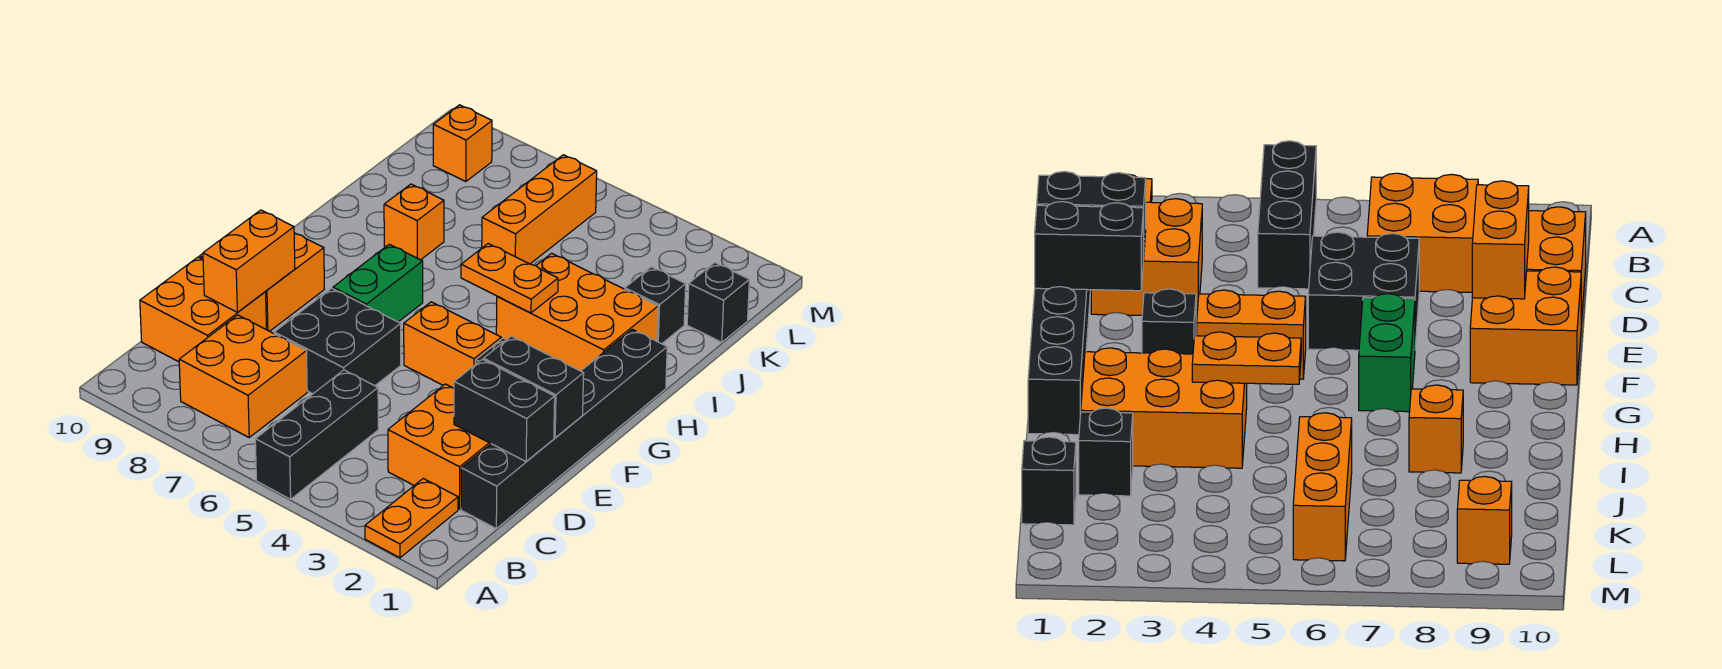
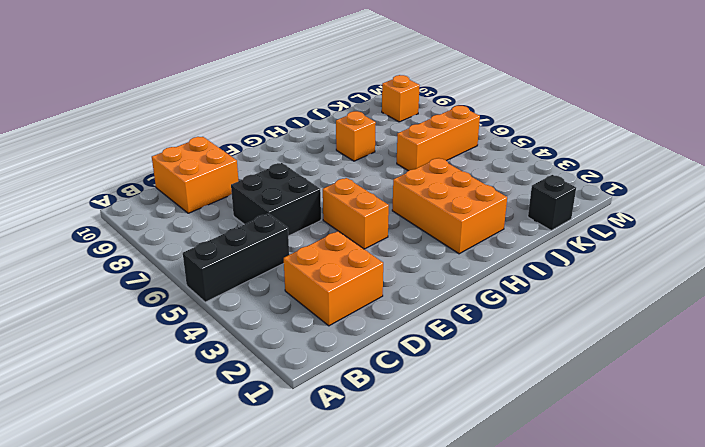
none -> orange plate A2:B2 level 1
none -> orange brick B7:C8 level 1
none -> black brick C1:H1 level 1

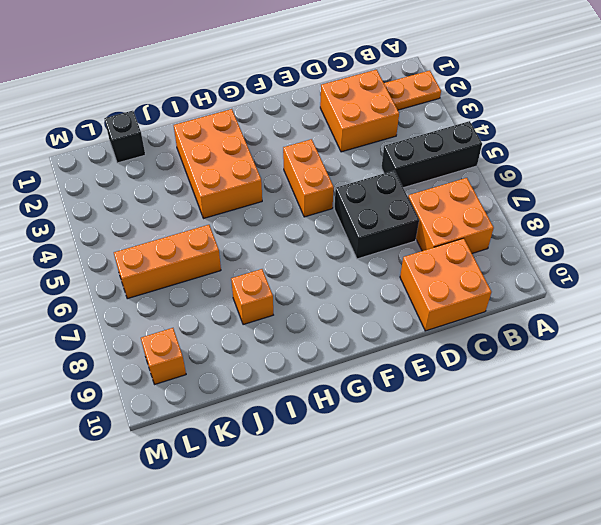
none -> black brick C1:H1 level 1
none -> orange brick E9:F10 level 1
none -> black brick F3 level 1

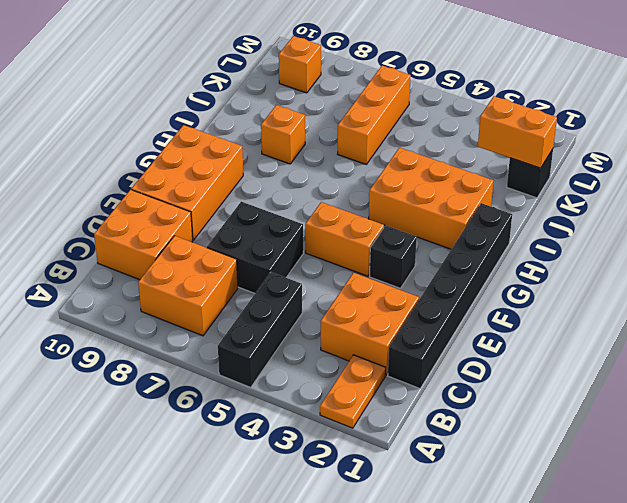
orange brick E9:G10 level 1 -> orange brick E9:F10 level 1
orange brick K1:K2 level 2 -> orange brick D9:E9 level 2
none -> green brick F7:G7 level 1
none -> black brick J2 level 1
none -> black brick D1:D2 level 2

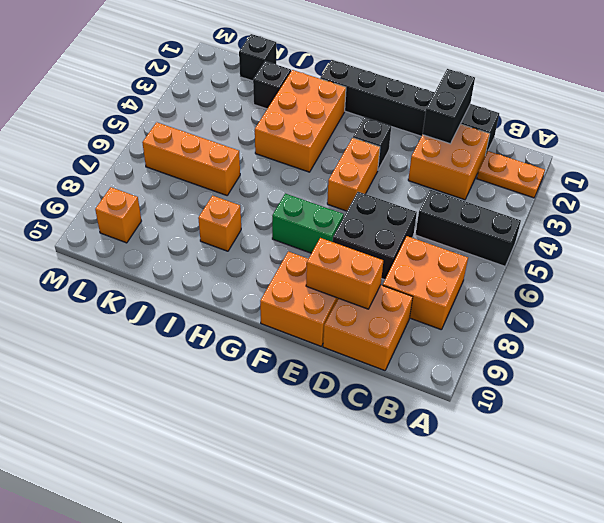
none -> black brick E1:E2 level 2
none -> orange plate H4:H5 level 2

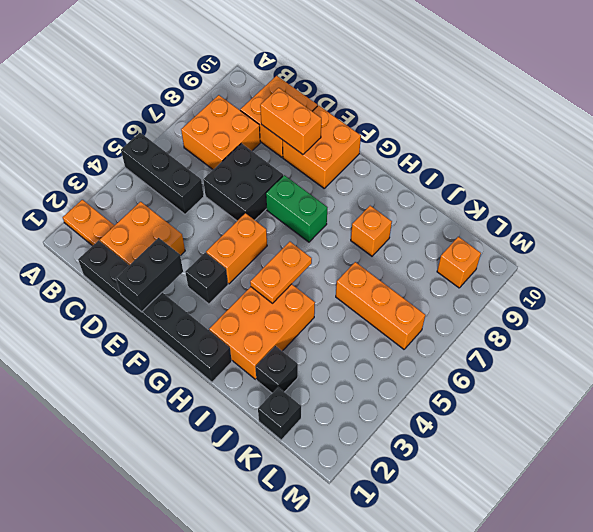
none -> black brick D1:D2 level 2

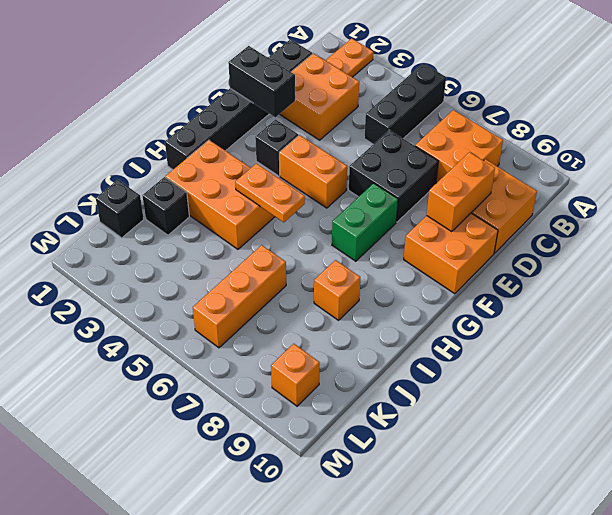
none -> black brick D1:D2 level 2

